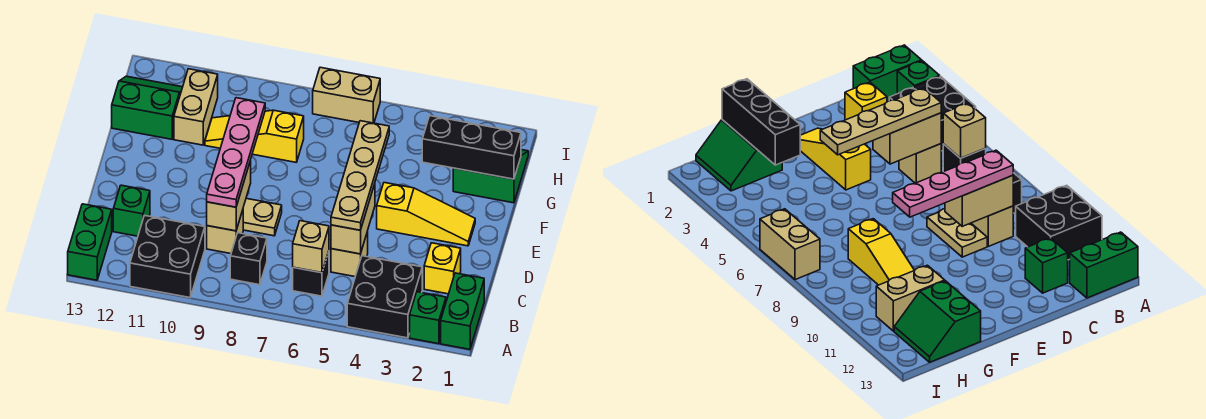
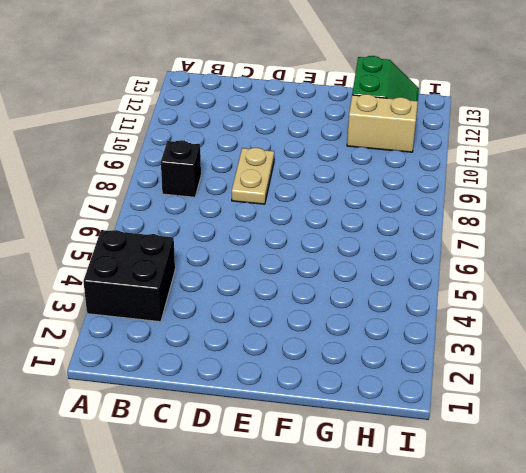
none -> green brick A1:B1 level 1
none -> green brick A2 level 1
none -> black brick A10:B11 level 1

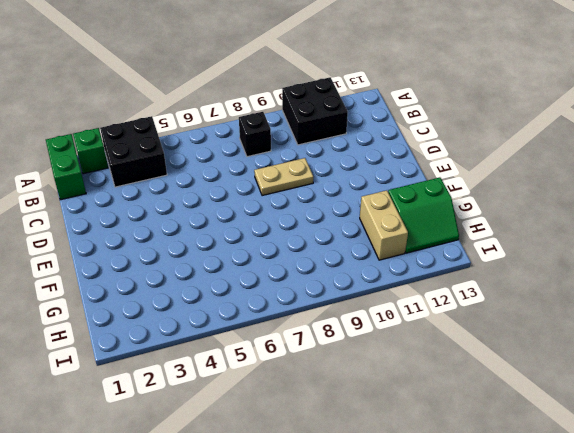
none -> green brick A13:B13 level 1
none -> black brick B6 level 1
none -> yellow brick C2 level 1

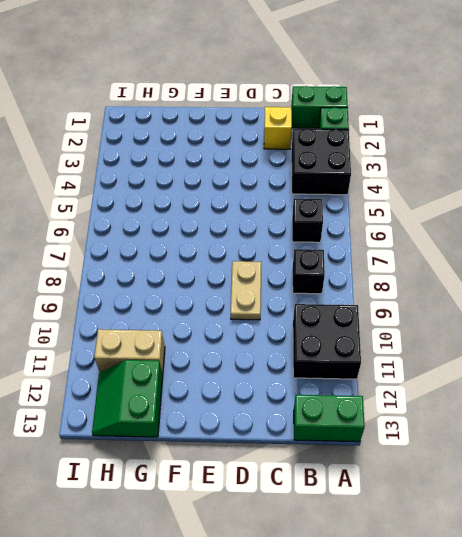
none -> tan brick C5 level 1
none -> tan brick C9 level 1
none -> green brick C12 level 1

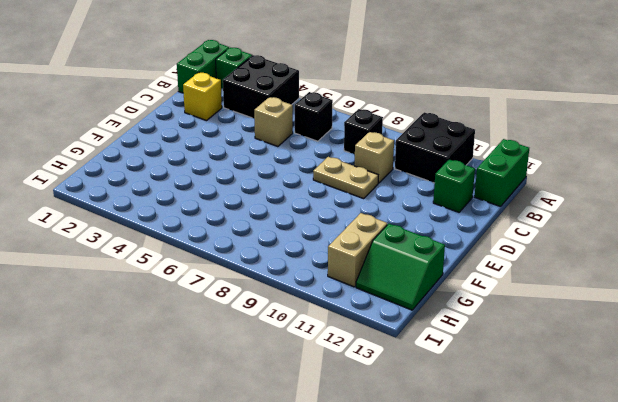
none -> yellow slope E2:E4 level 1 top 4
none -> green slope G1:H2 level 1 top G
none -> yellow slope G8:G10 level 1 top 8

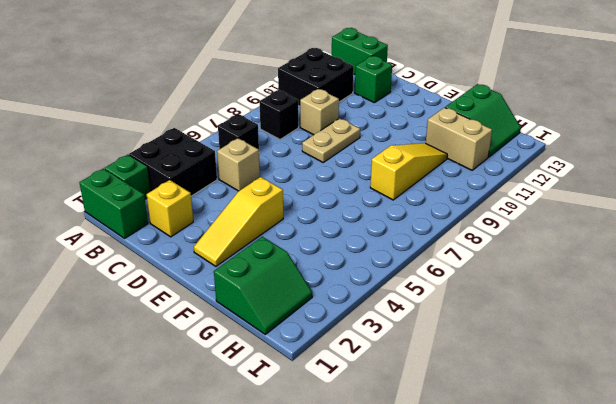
none -> tan brick I6:I7 level 1
none -> tan brick B6 level 2
none -> tan brick C5:D5 level 2

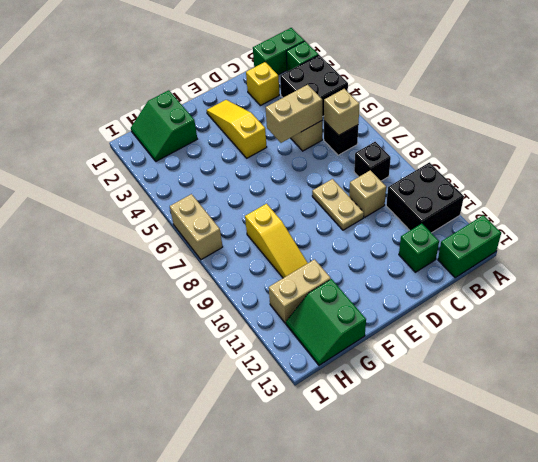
none -> tan brick C9:D9 level 2
none -> black brick G1:G3 level 2
none -> tan plate C5:F5 level 3

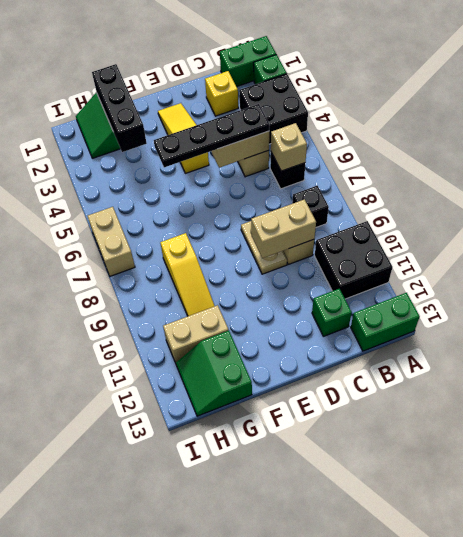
black plate C5:F5 level 3 -> tan plate C5:F5 level 3
none -> pink plate C9:F9 level 3

